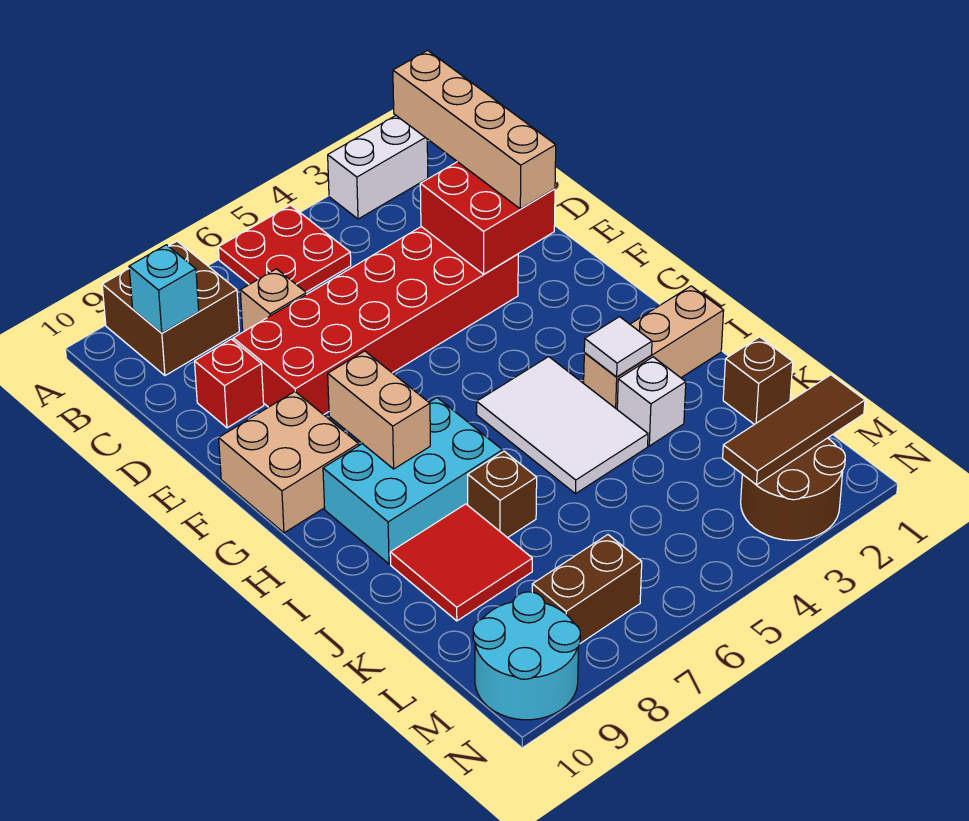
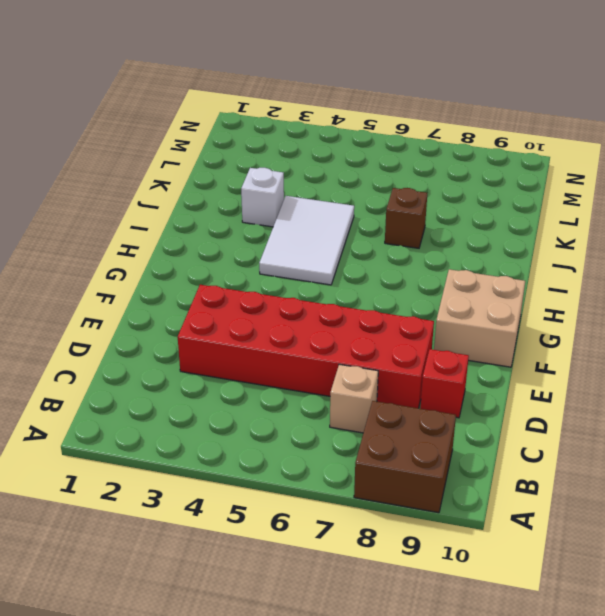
none -> white brick A2:A3 level 1
none -> red plate A5:B6 level 1
none -> cyan brick H7:I9 level 1

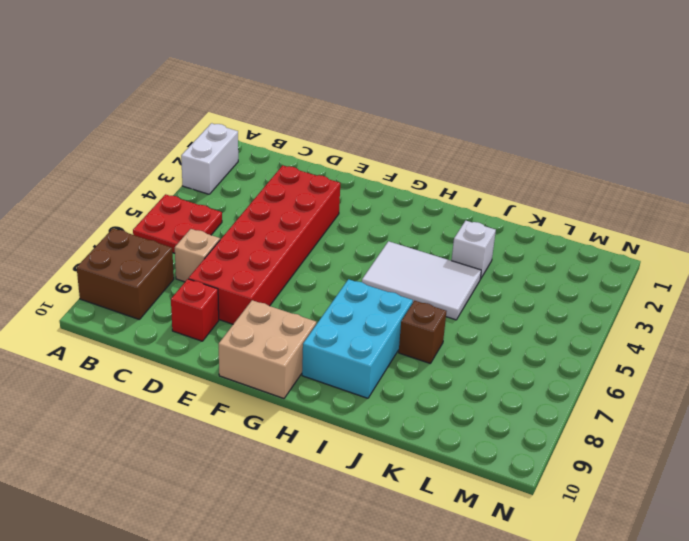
none -> tan brick I1:I3 level 1
none -> red tile J8:K9 level 1
none -> brown brick K1 level 1

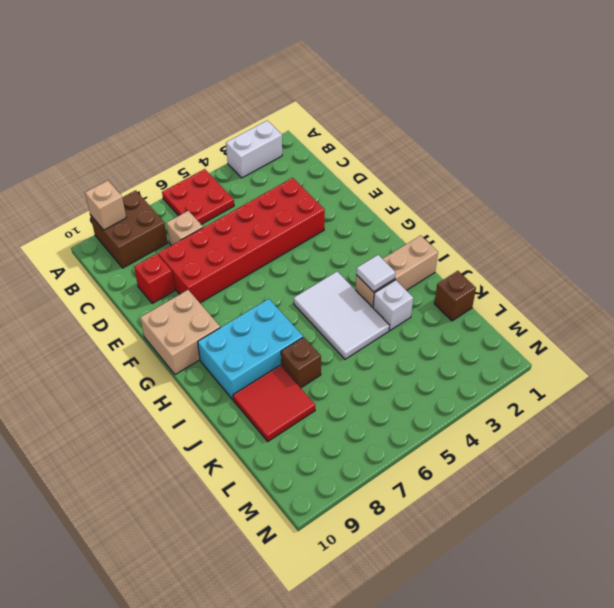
tan brick A9 level 2 -> none
none -> brown round brick M2:N3 level 1
none -> brown brick M7:M8 level 1
none -> cyan round brick M9:N10 level 1

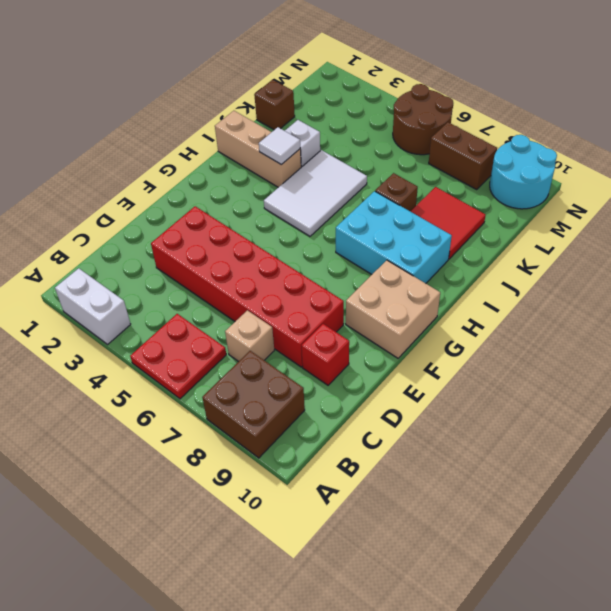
brown round brick M5:N6 level 1 -> brown round brick M2:N3 level 1
none -> cyan brick B9 level 2
none -> red brick D2:E3 level 2
none -> tan brick G8:H8 level 2

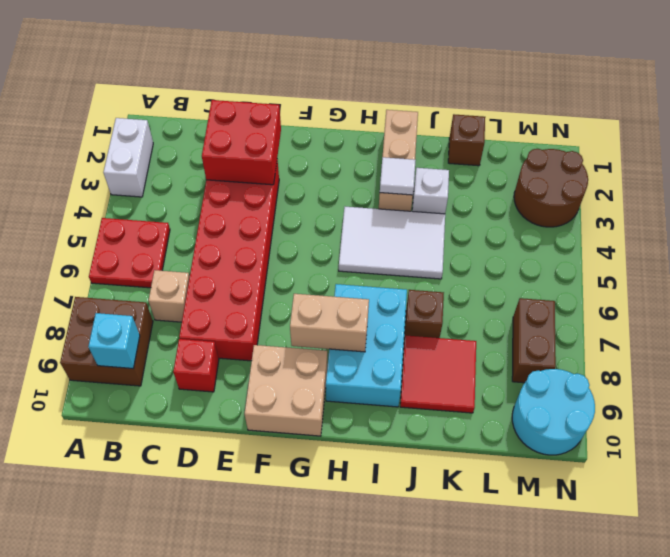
none -> brown tile M1:M3 level 2
none -> tan brick B2:E2 level 3

